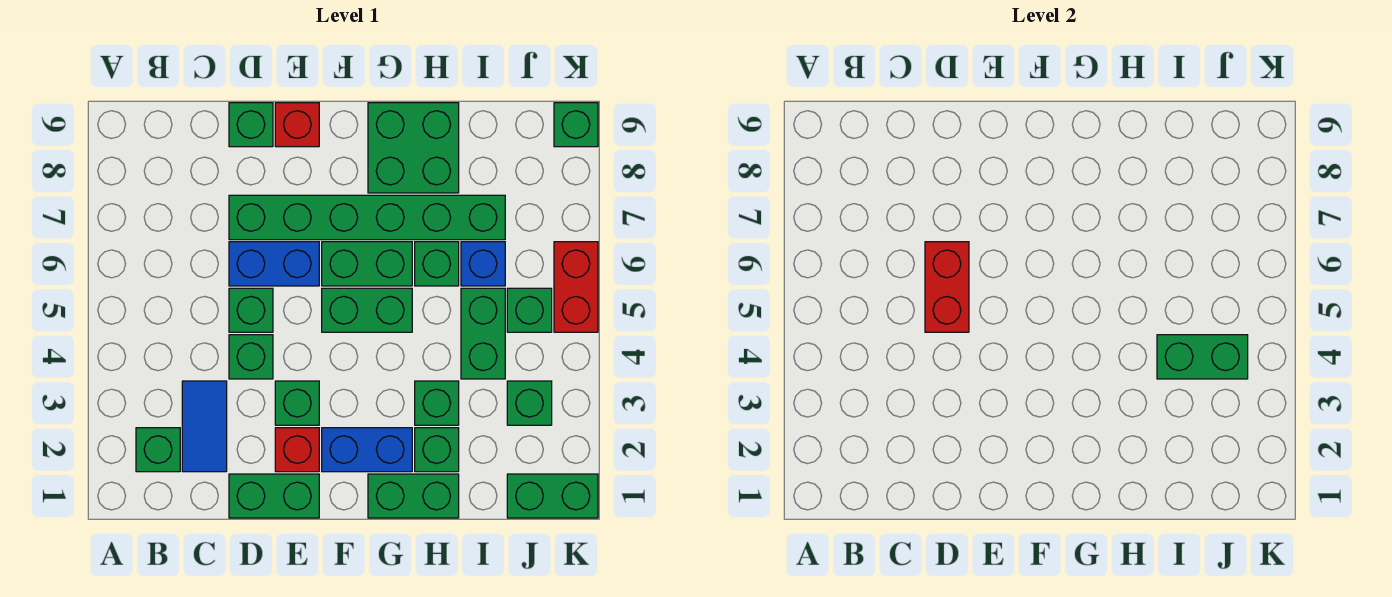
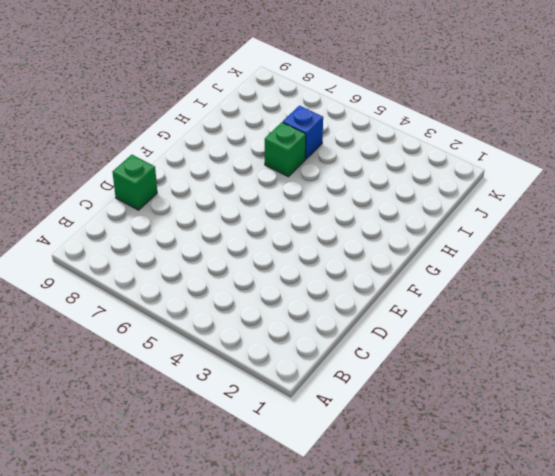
none -> green brick B2 level 1
none -> blue tile C2:C3 level 1
none -> green brick D1:E1 level 1

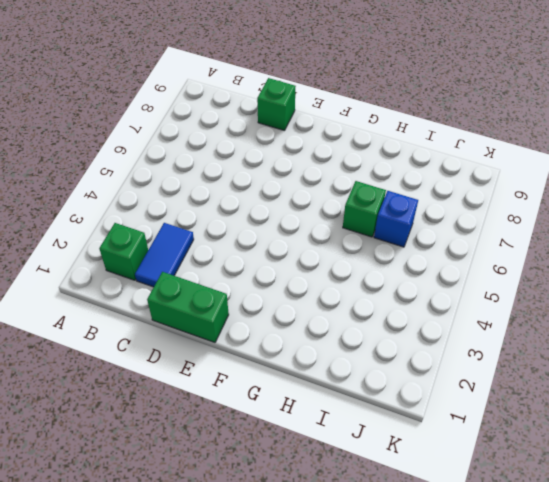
none -> green brick D4 level 1
none -> green brick D5 level 1
none -> blue brick D6:E6 level 1

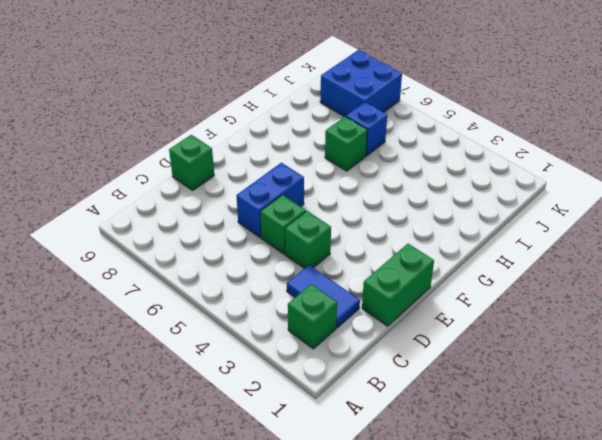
blue brick J7:K8 level 1 -> none
none -> green brick D7:I7 level 1
none -> red brick E2 level 1
none -> green brick E3 level 1

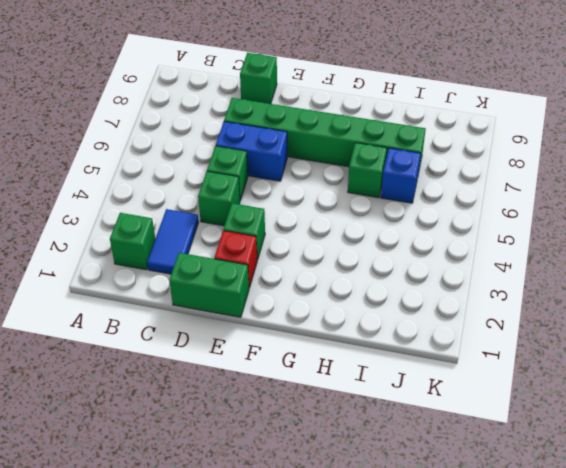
none -> red brick E9 level 1
none -> blue brick F2:G2 level 1
none -> green brick F5:G5 level 1

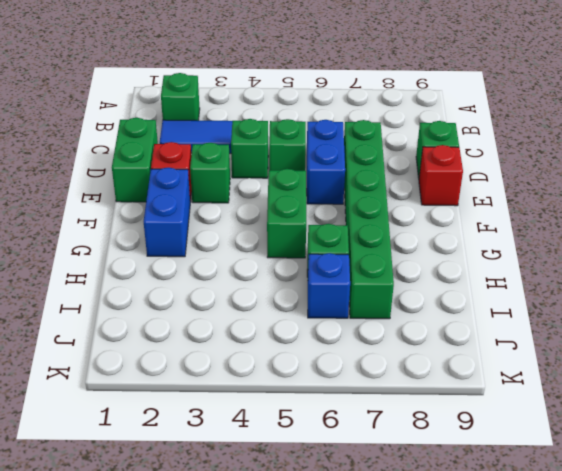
none -> green brick F6:G6 level 1
none -> green brick G1:H1 level 1
none -> green brick G8:H9 level 1

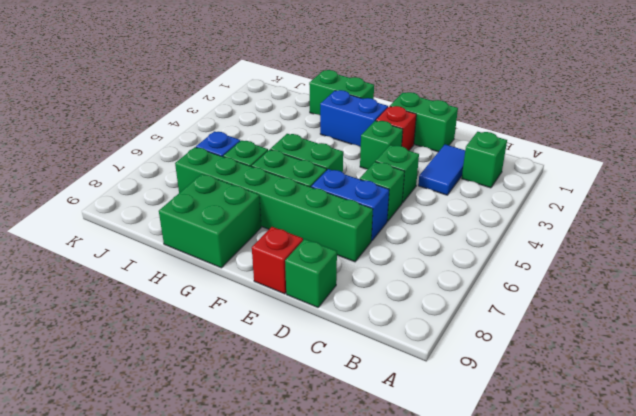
none -> green brick H2 level 1
none -> green brick H3 level 1
none -> green brick I4:I5 level 1

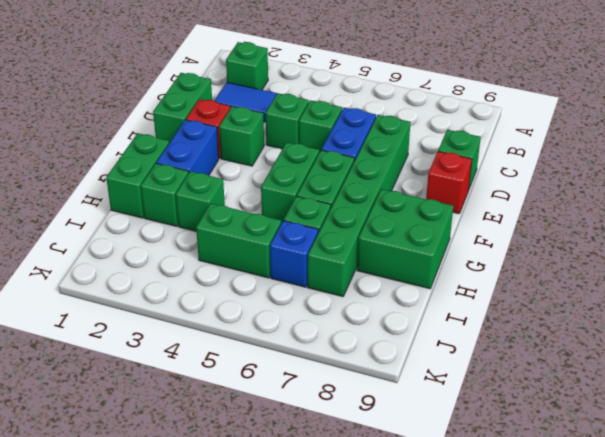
none -> green brick J1:K1 level 1
none -> green brick J3 level 1
none -> green brick J5 level 1

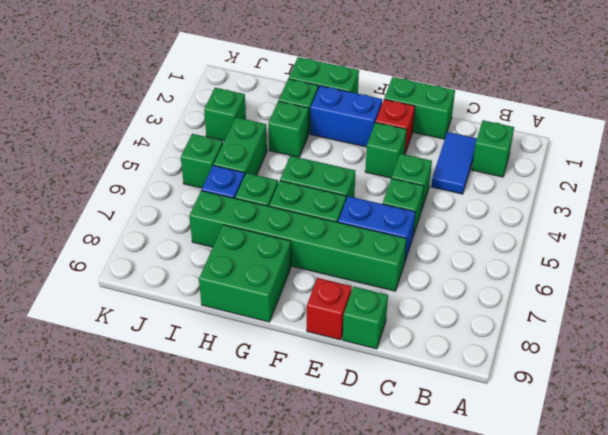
none -> green brick J1:K1 level 1
none -> red brick K5:K6 level 1
none -> green brick K9 level 1

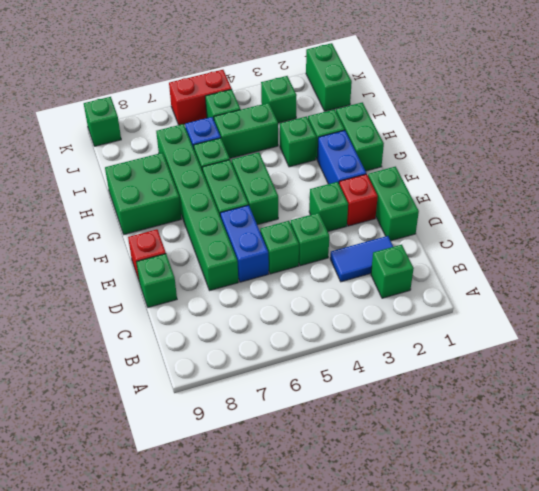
none -> red brick D5:D6 level 2
none -> green brick I4:J4 level 2

